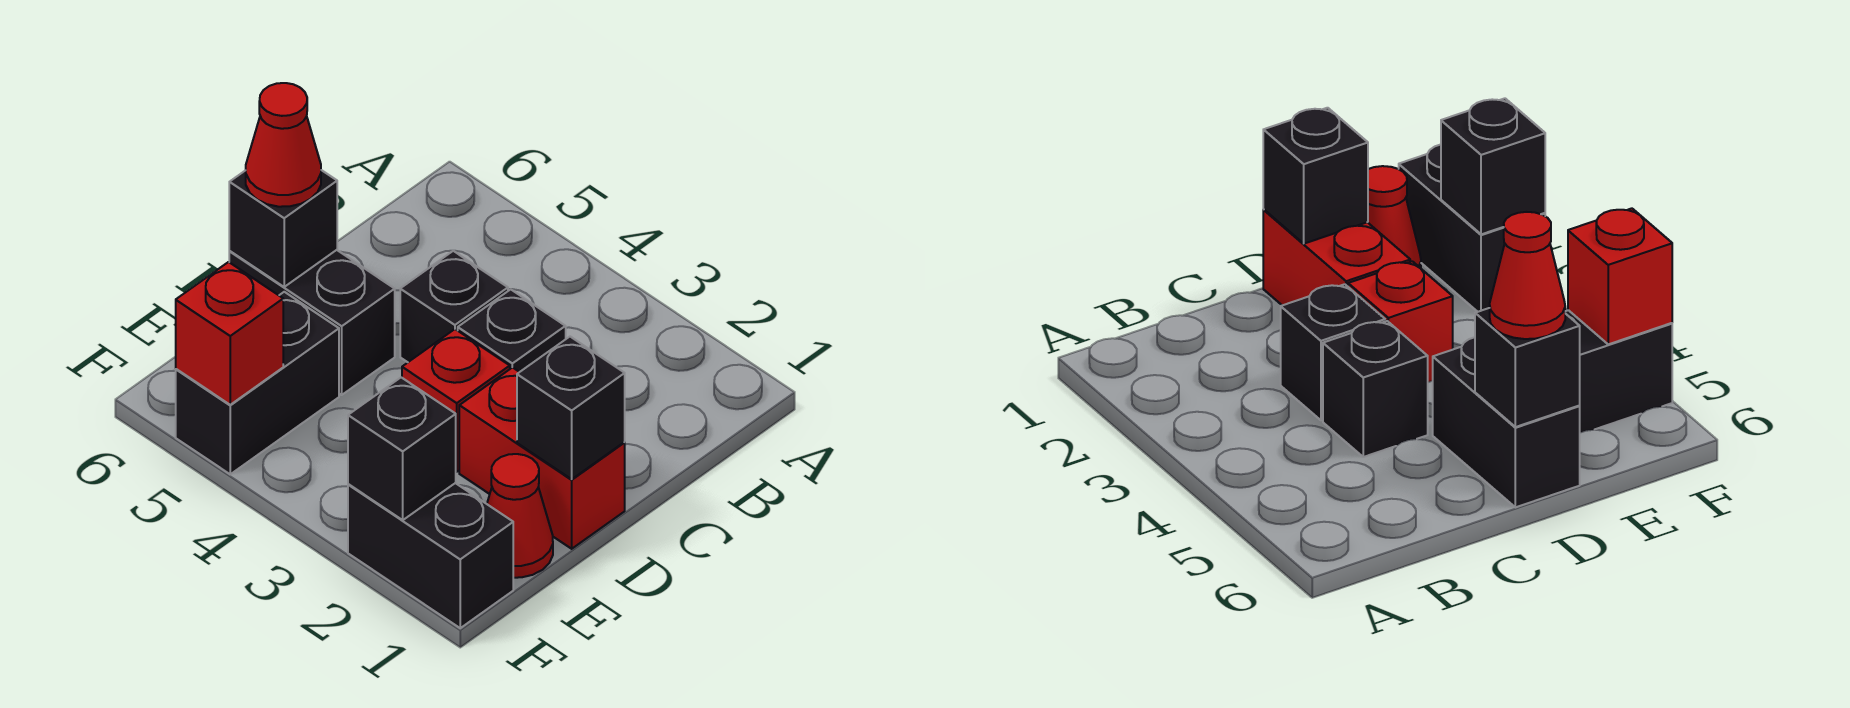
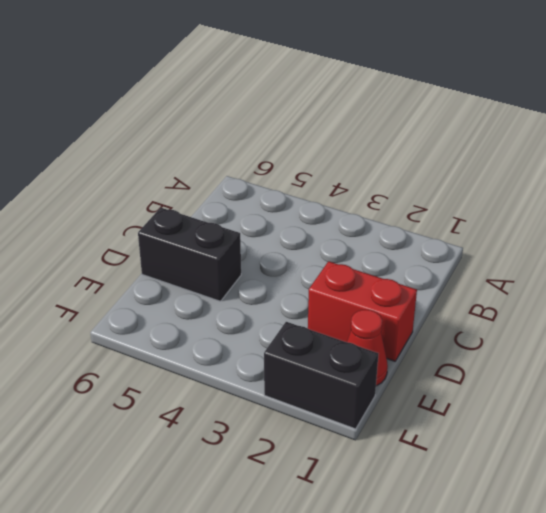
none -> black brick C3 level 1
none -> black brick C4 level 1
none -> red brick D3 level 1

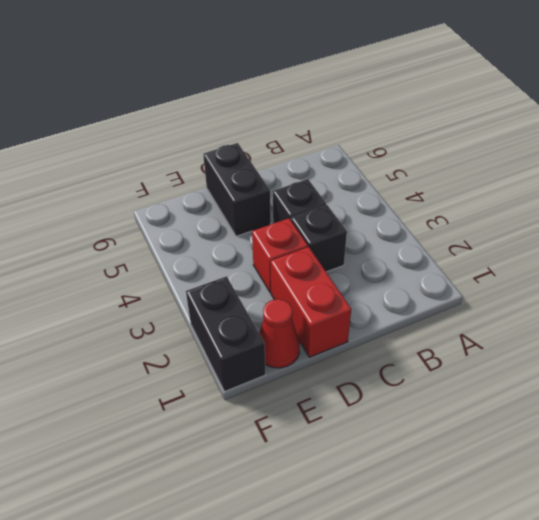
none -> black brick E5:F5 level 1
none -> black brick D1 level 2
none -> black brick D6 level 2

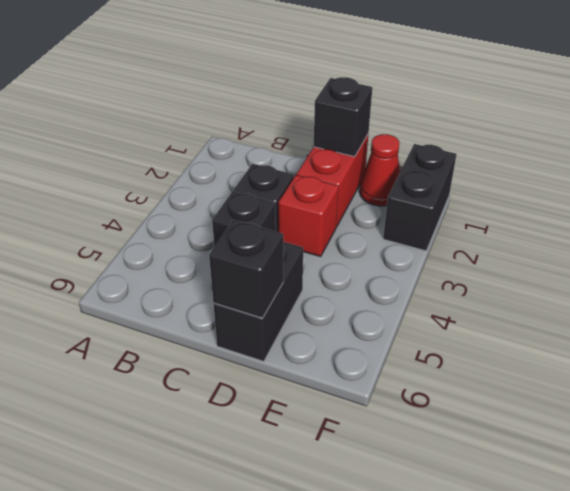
none -> black brick E5:F5 level 1
none -> black brick F2 level 2
none -> red brick F5 level 2

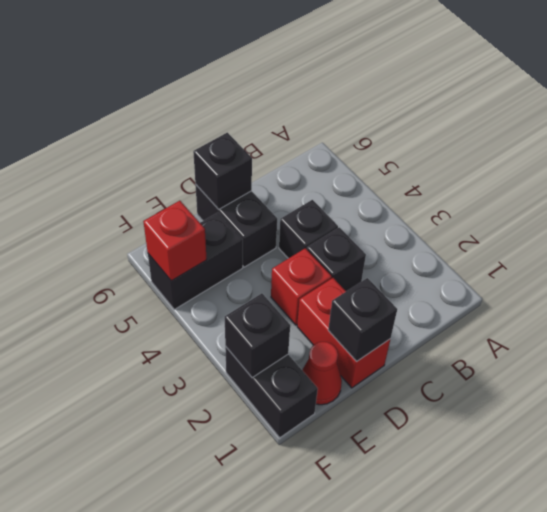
none -> red cone D6 level 3

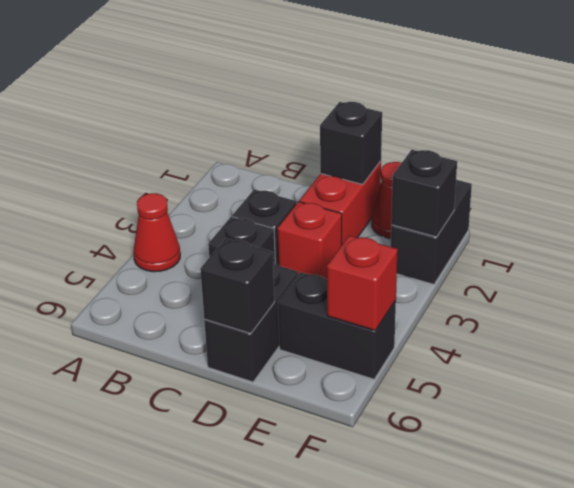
red cone A4 level 1 -> red cone D6 level 3

